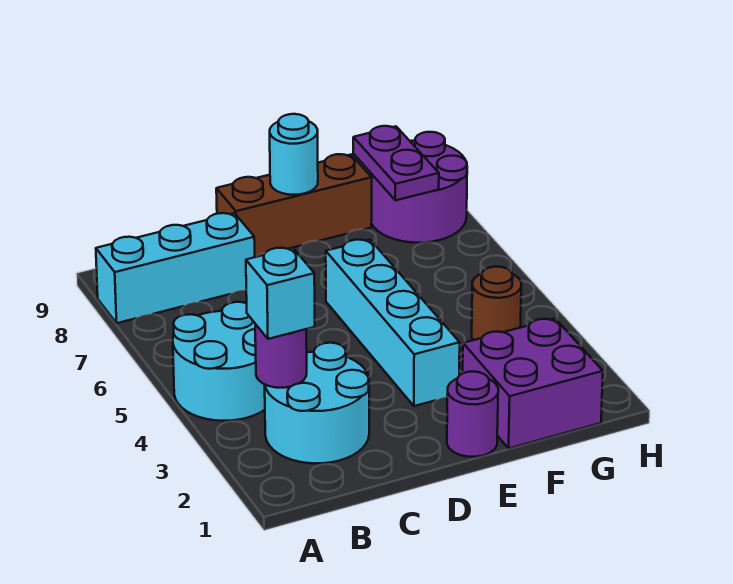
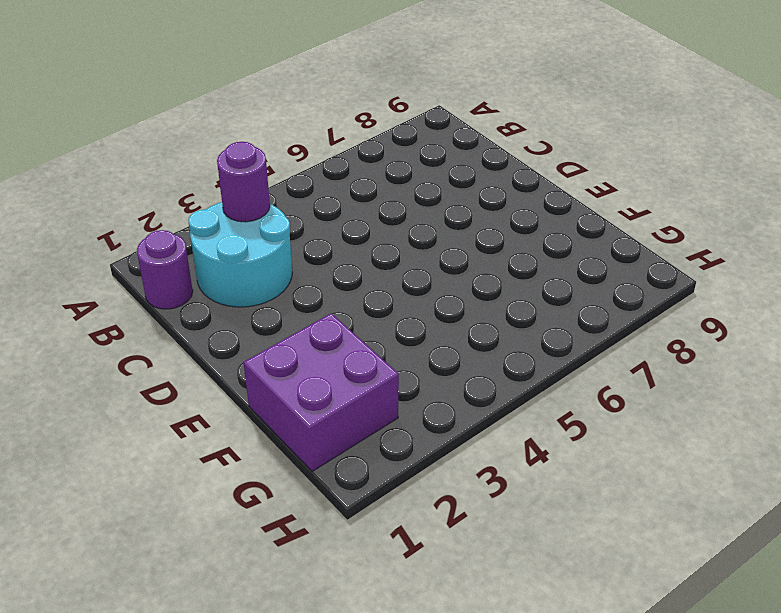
purple round brick B1 level 1 -> purple round brick E1 level 1
none -> cyan round brick A4:B5 level 1
none -> cyan brick A8:C8 level 1
none -> brown brick D9:F9 level 1

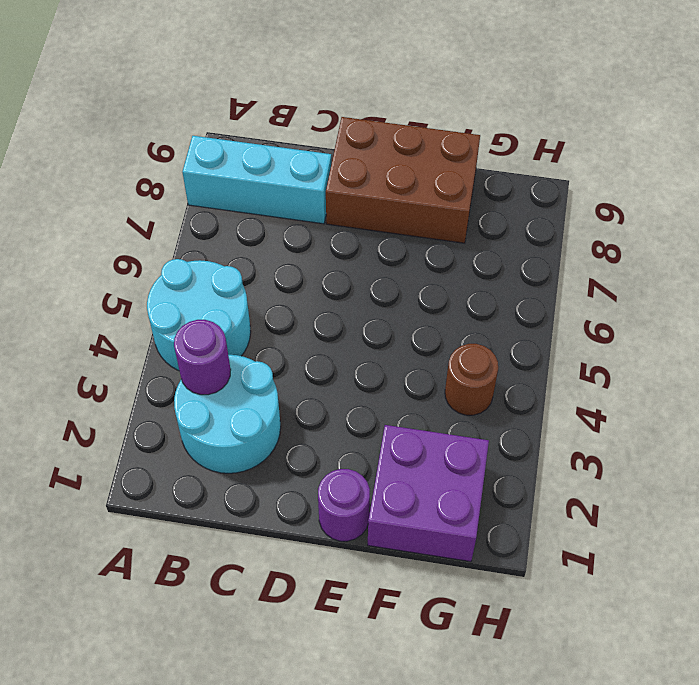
brown brick D8:F9 level 1 -> brown brick D9:F9 level 1
none -> cyan brick E3:E6 level 1
none -> purple round brick G8:H9 level 1
none -> cyan round brick E9 level 2

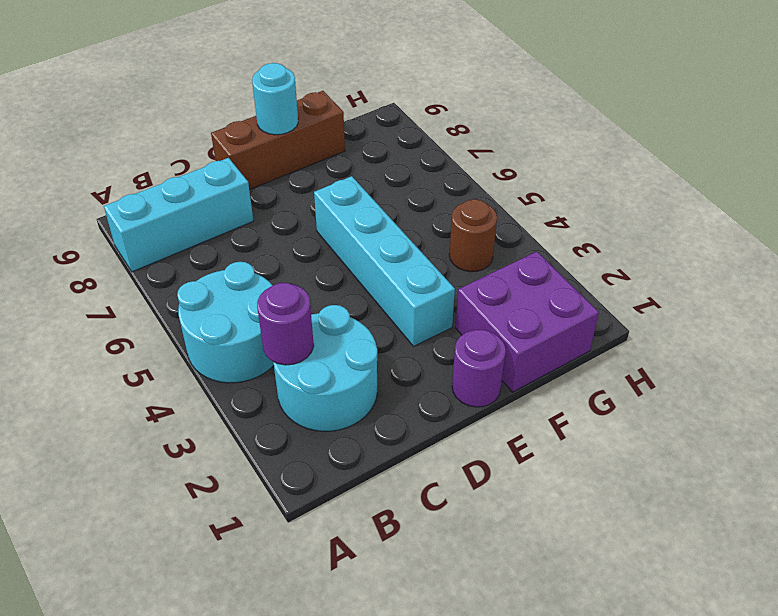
none -> purple round brick G8:H9 level 1
none -> purple plate G8:G9 level 2
none -> cyan brick B3 level 3

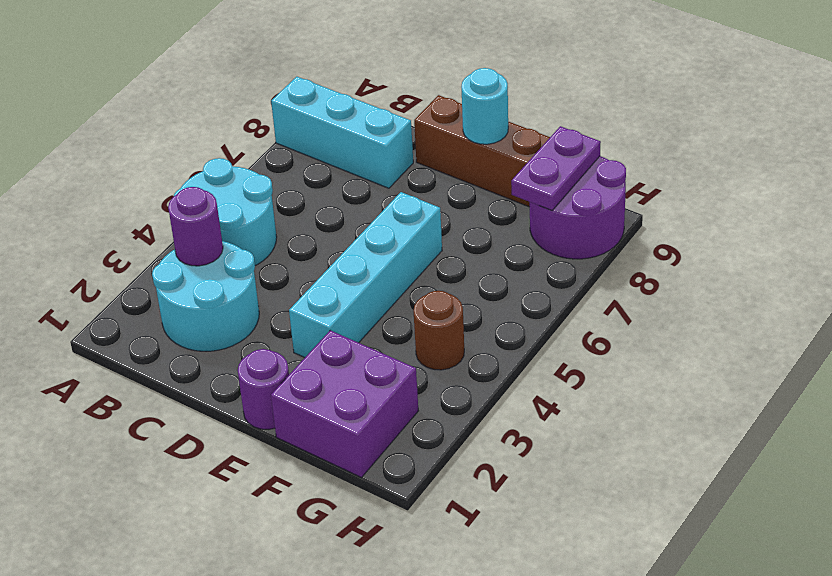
none -> cyan brick B3 level 3

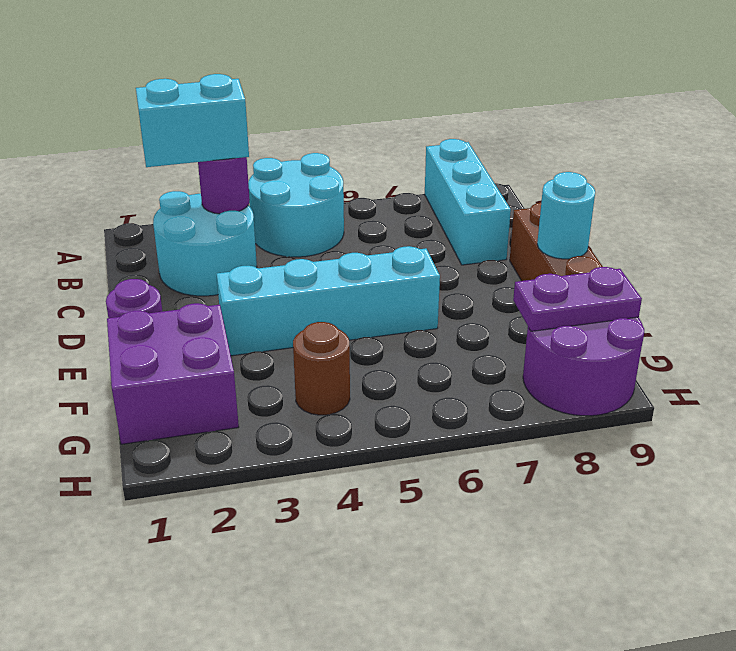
cyan brick B2:B3 level 3 -> cyan brick B3 level 3

